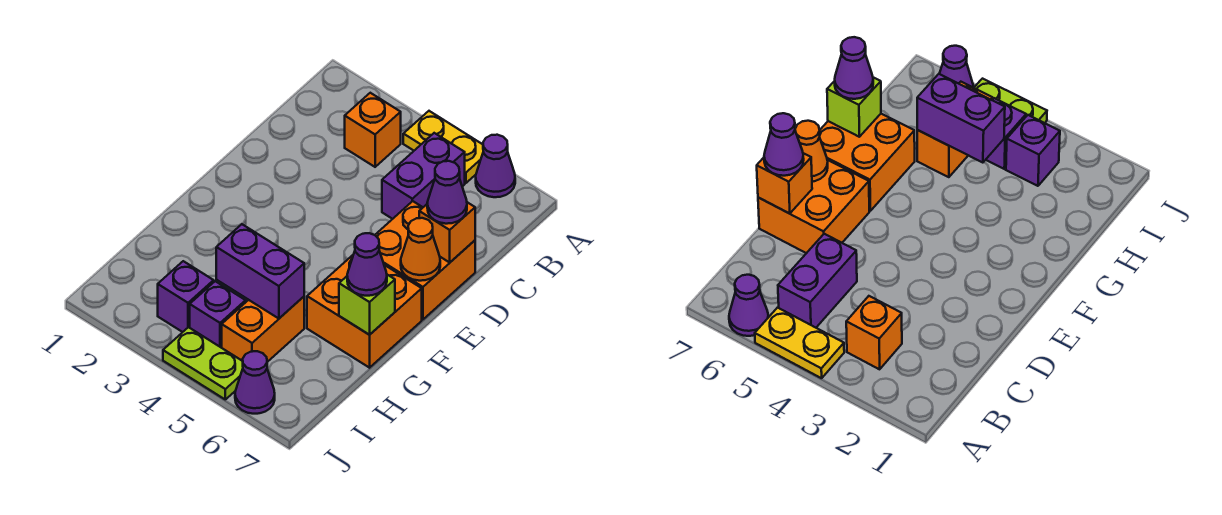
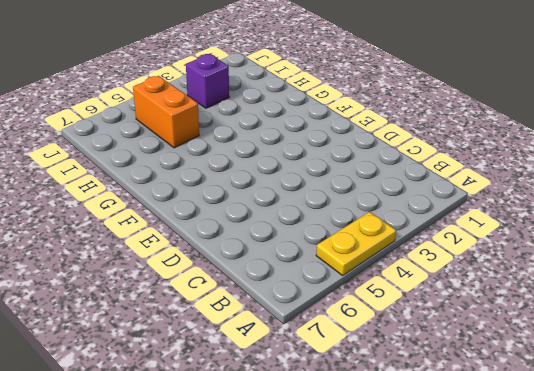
none -> purple cone A6 level 1
none -> orange brick B3 level 1
none -> purple brick B5:C5 level 1

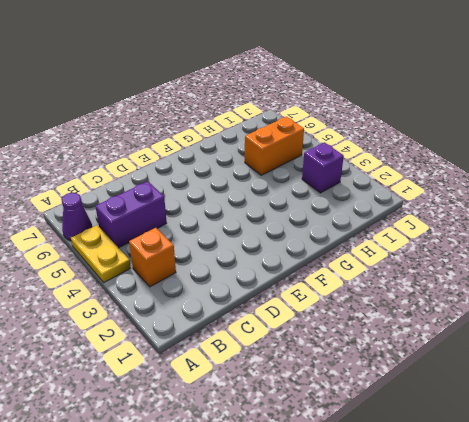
none -> orange brick D6:E7 level 1
none -> orange brick F6:G7 level 1
none -> purple brick I4 level 1

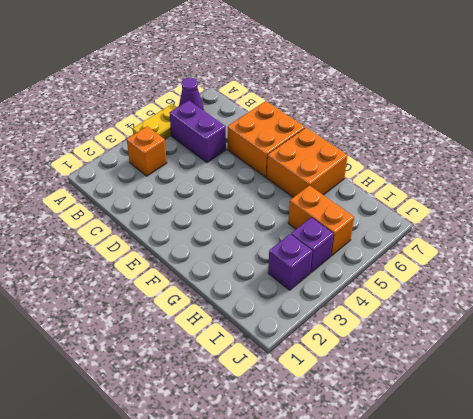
none -> lime plate J4:J5 level 1
none -> purple cone J6 level 1
none -> orange brick D7 level 2

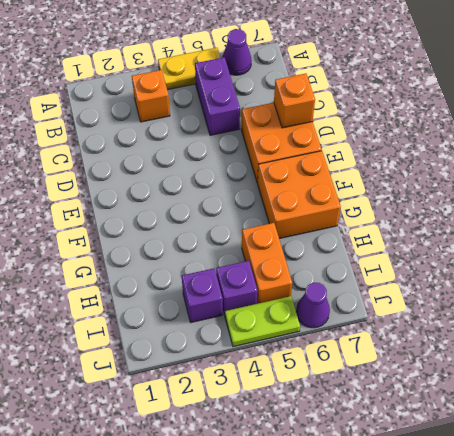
none -> orange cone E7 level 2
none -> lime brick G7 level 2
none -> purple brick H4:H5 level 2

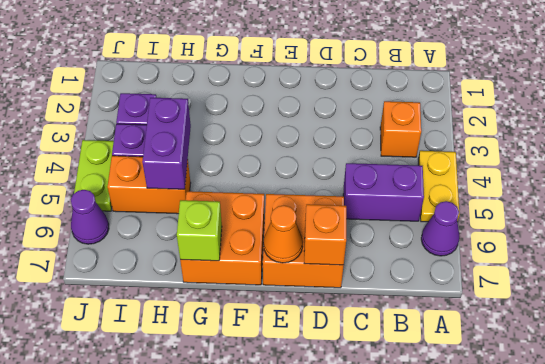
none -> purple cone D7 level 3
none -> purple cone G7 level 3

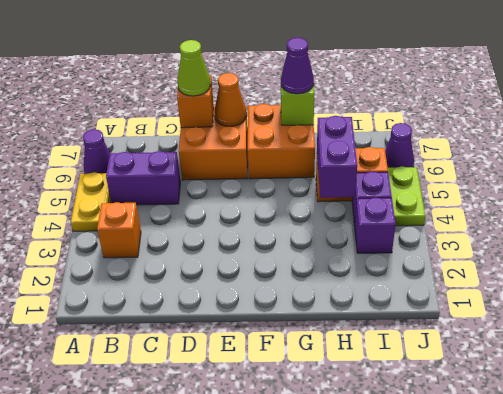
lime cone D7 level 3 -> purple cone D7 level 3

